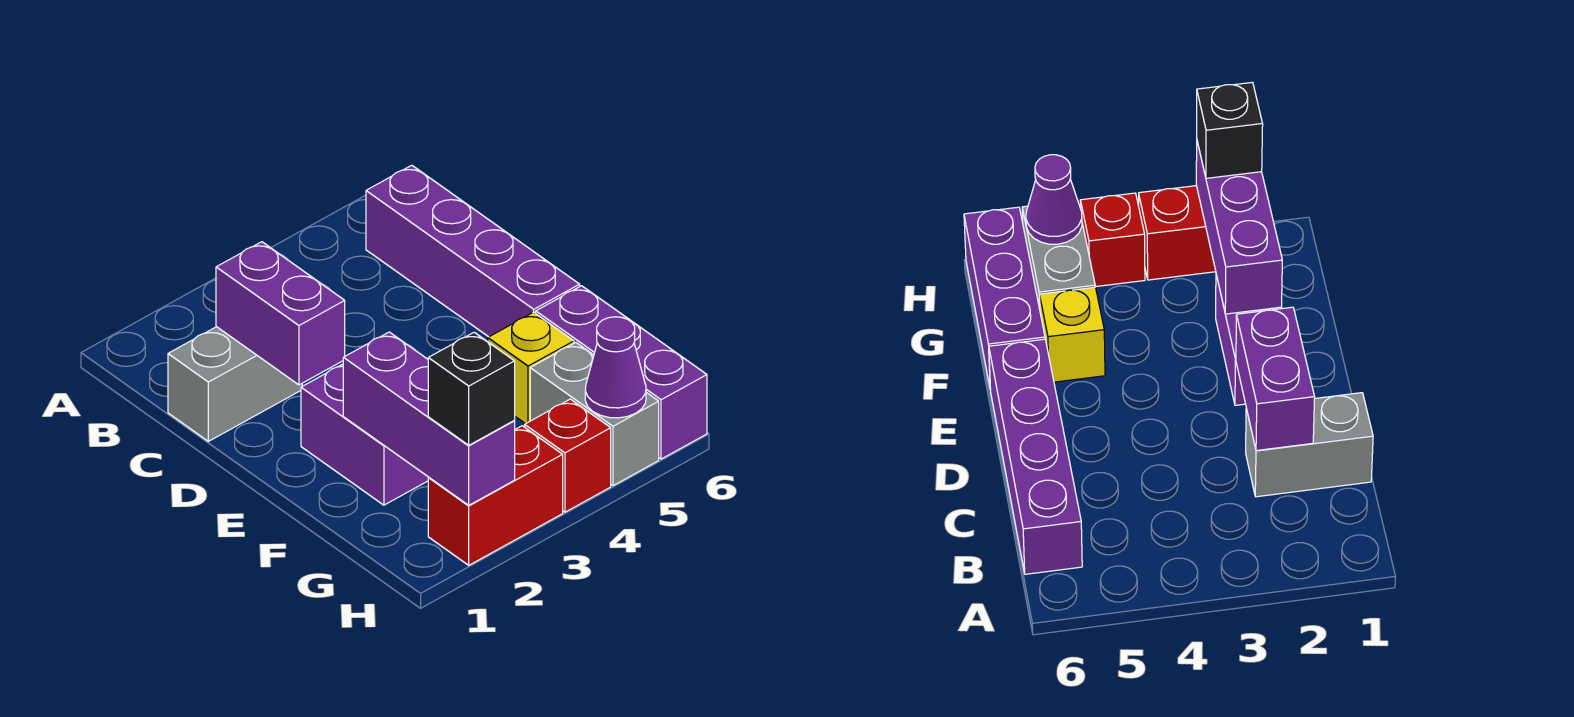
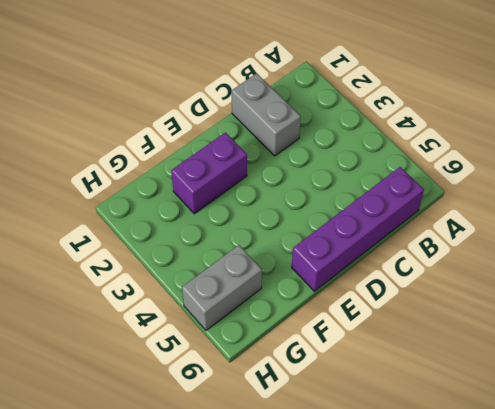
none -> yellow brick F5 level 1
none -> purple brick F6:H6 level 1
none -> red brick H2:H3 level 1

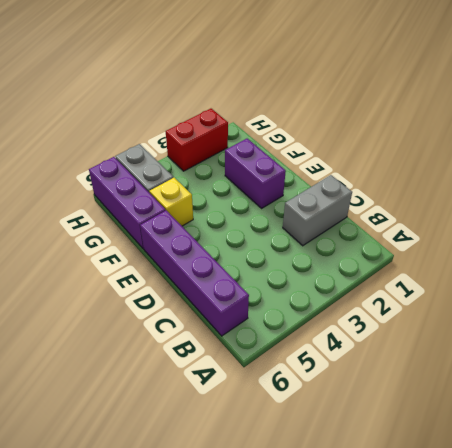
none -> red brick H4 level 1
none -> purple brick C2:D2 level 2
none -> purple brick F2:H2 level 2

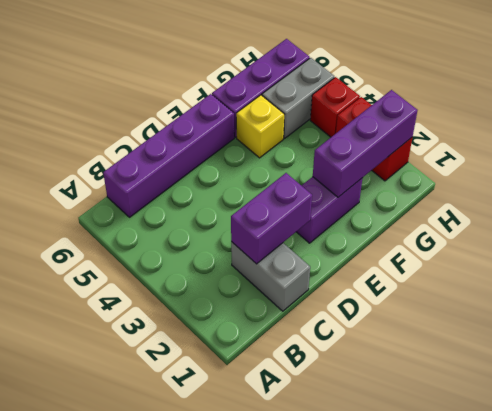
none -> purple cone H5 level 2
none -> black brick H2 level 3

